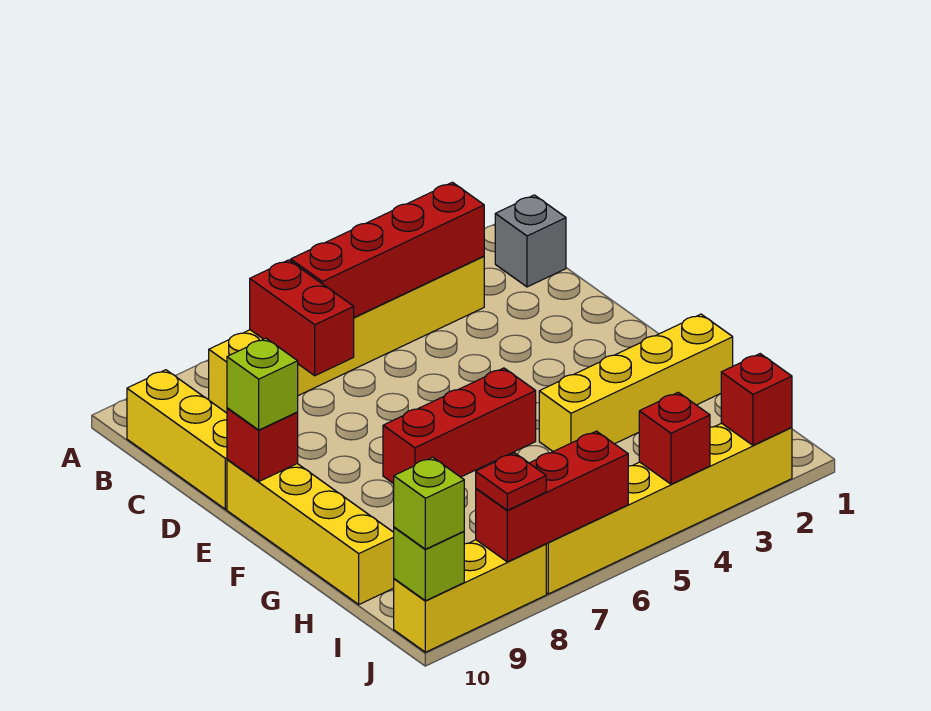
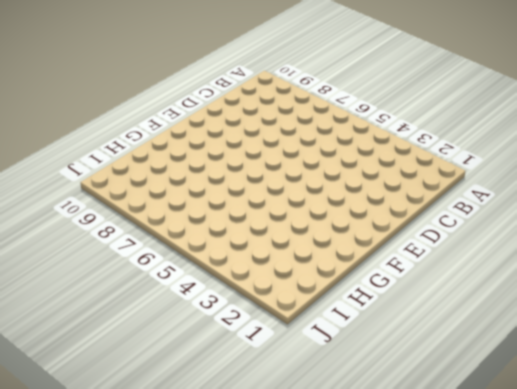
none -> grey brick B1 level 1
none -> yellow brick B3:B8 level 1
none -> yellow brick B10:D10 level 1

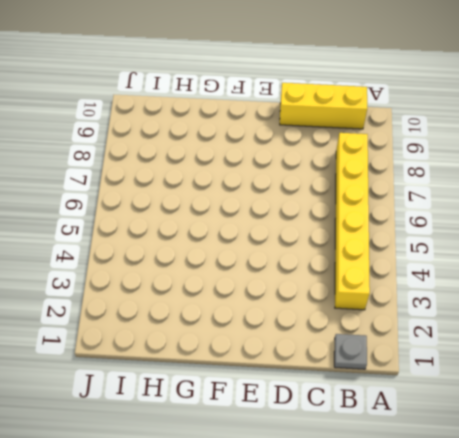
grey plate B1 level 1 -> grey brick B1 level 1
none -> yellow brick E10:H10 level 1
none -> red brick F5:F7 level 1
none -> yellow brick G1:G4 level 1

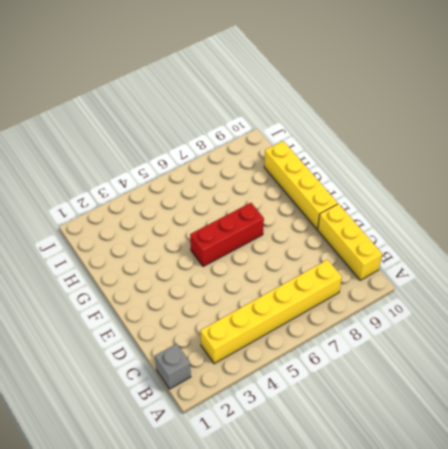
none -> yellow brick G1:G4 level 1
none -> yellow brick J2:J7 level 1
none -> yellow brick J8:J10 level 1

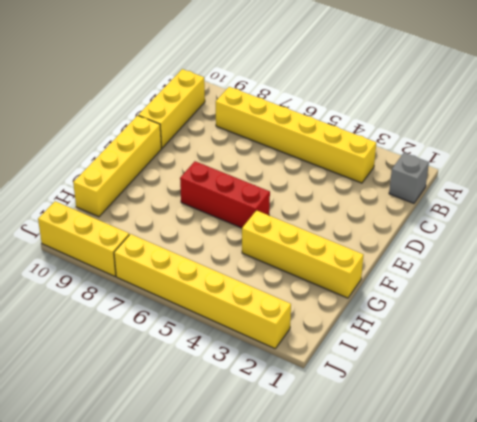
none -> red brick B3:B6 level 2
none -> red brick B7:C7 level 2
none -> red brick E10 level 2

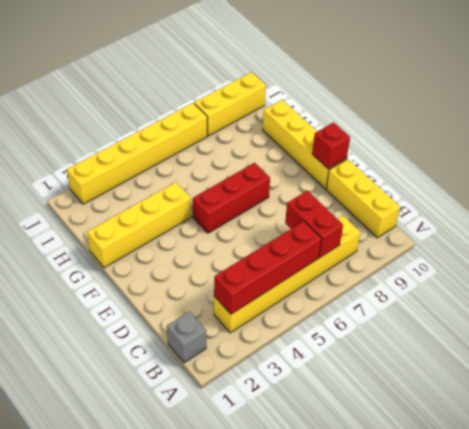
none -> red brick J2 level 2
none -> red brick J4 level 2
none -> red brick J6:J8 level 2

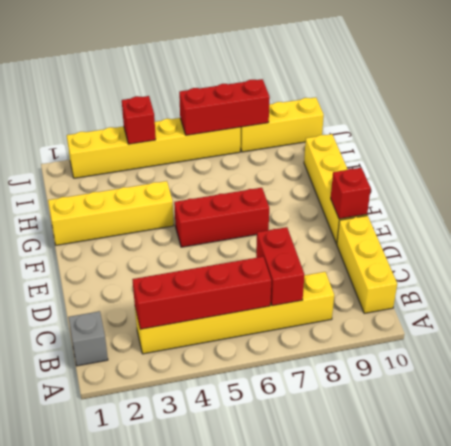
none -> red brick J2 level 2
none -> lime brick J10 level 2
none -> lime brick E10 level 3

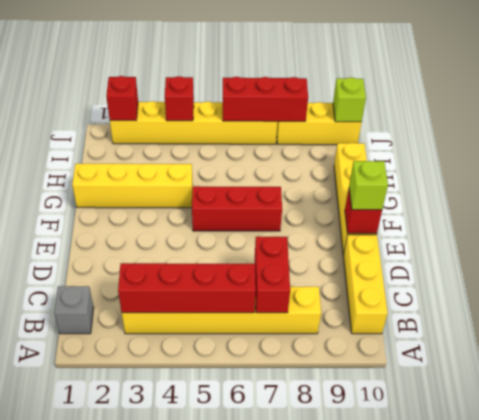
none -> red plate J8 level 3
none -> lime brick J10 level 3

